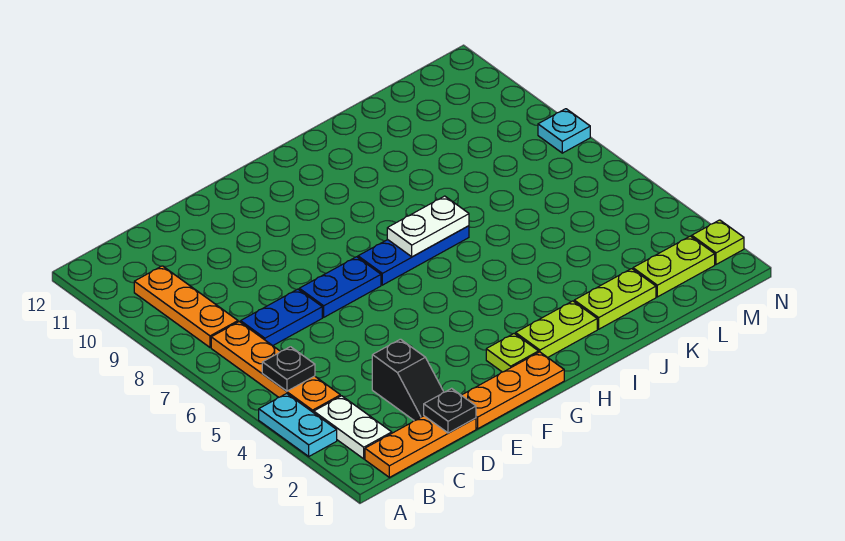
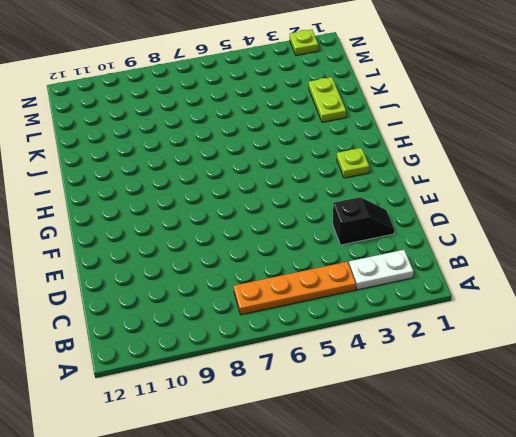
none -> cyan plate A3:A4 level 1
none -> orange plate B1:D1 level 1
none -> orange plate B8:B10 level 1

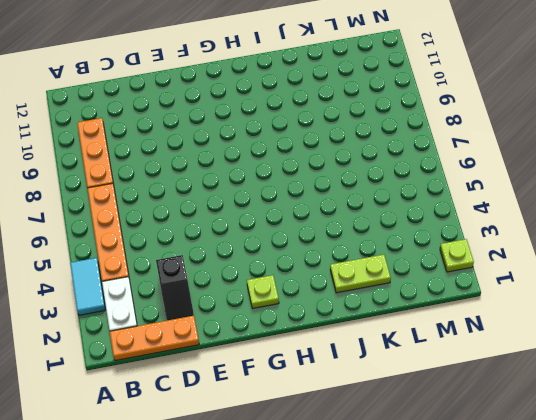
cyan tile A3:A4 level 1 -> cyan plate A3:A4 level 1
none -> blue plate C7:D7 level 1
none -> orange plate E1:G1 level 1
none -> blue plate E7:F7 level 1

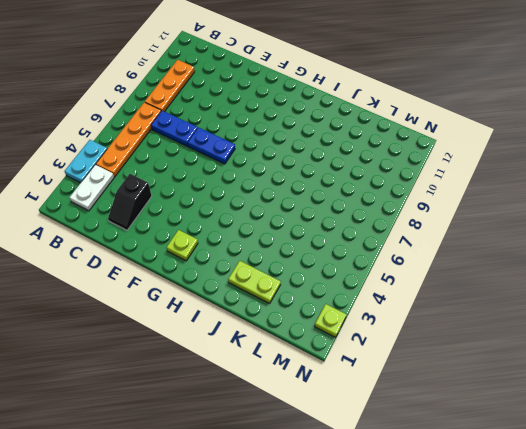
none -> orange plate B1:D1 level 1
none -> orange plate E1:G1 level 1
none -> blue plate G7:I7 level 1

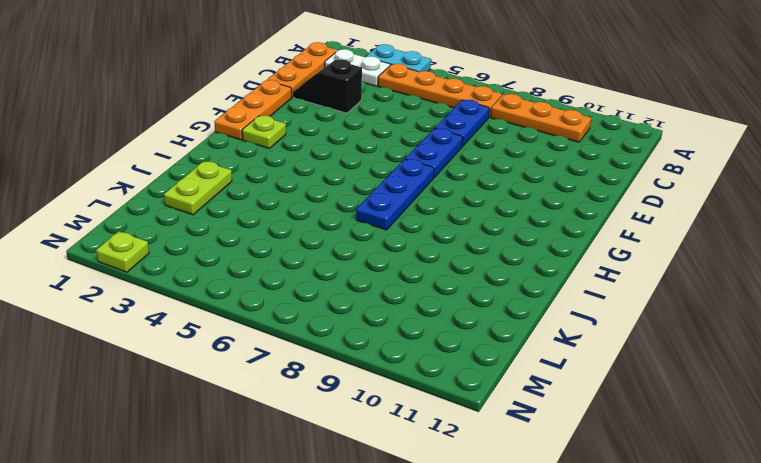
none -> lime plate H2:I2 level 1
none -> lime plate L2:M2 level 1
none -> cyan plate N8 level 1

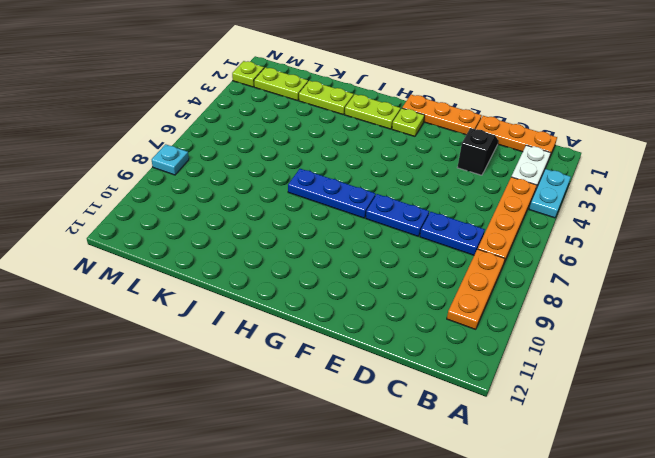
none -> black plate B5 level 2
none -> black plate D1 level 2
none -> white plate H7:I7 level 2

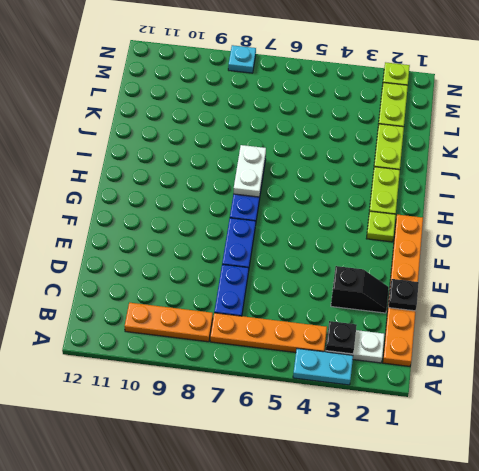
black plate B3 level 2 -> black plate B5 level 2

